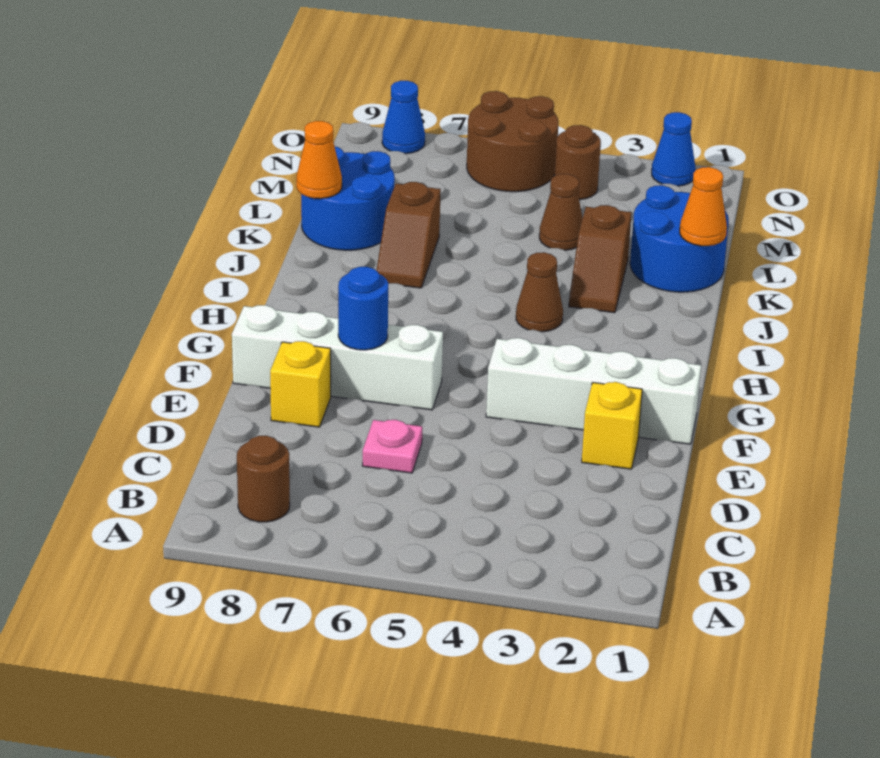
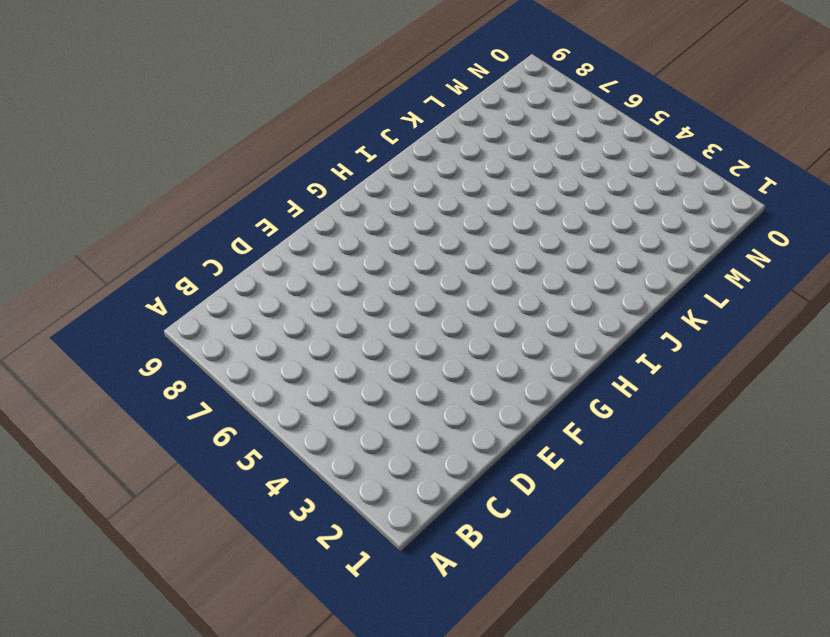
none -> brown round brick B8 level 1
none -> pink plate D6 level 1
none -> yellow brick E2 level 1

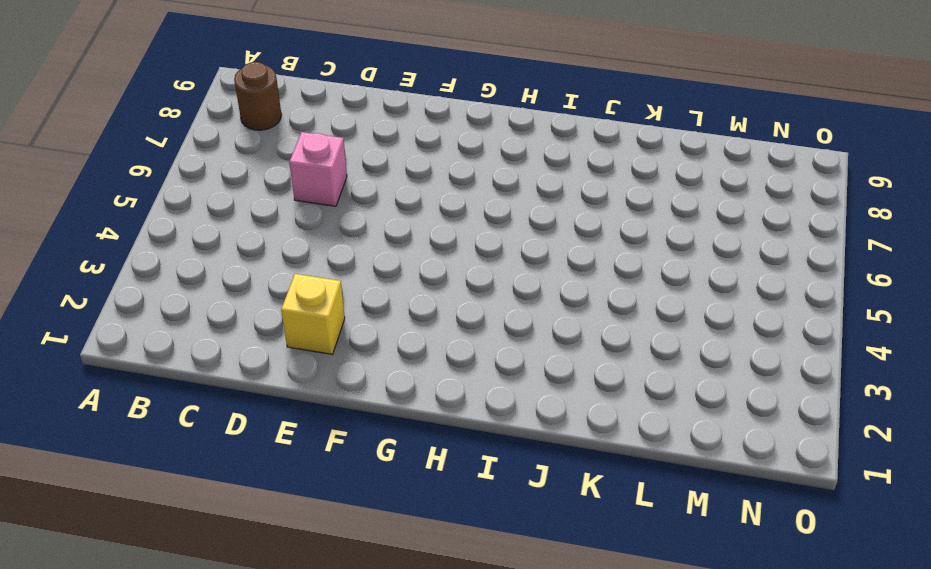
pink brick D6 level 1 -> pink plate D6 level 1
none -> yellow brick E8 level 1
none -> white brick F1:F4 level 1
none -> white brick F6:F9 level 1

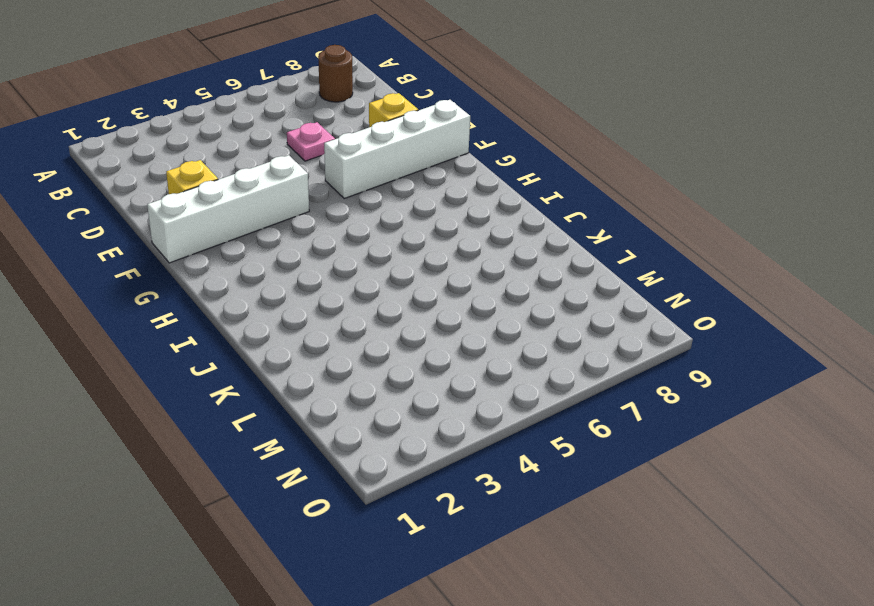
none -> brown cone I4 level 1
none -> brown slope J3:K3 level 1 top K
none -> brown slope J7:K7 level 1 top K

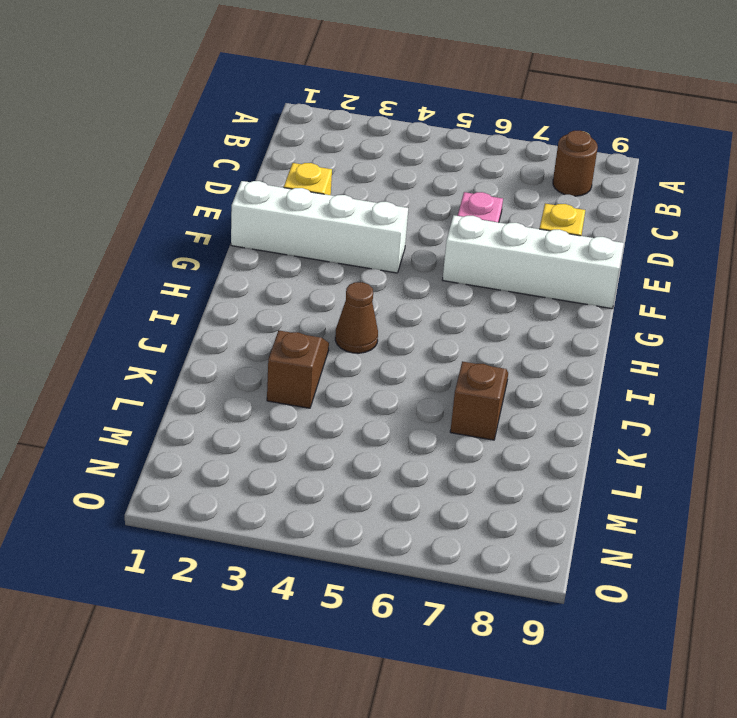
none -> blue round brick K1:L2 level 1
none -> blue round brick K8:L9 level 1
none -> brown cone L4 level 1

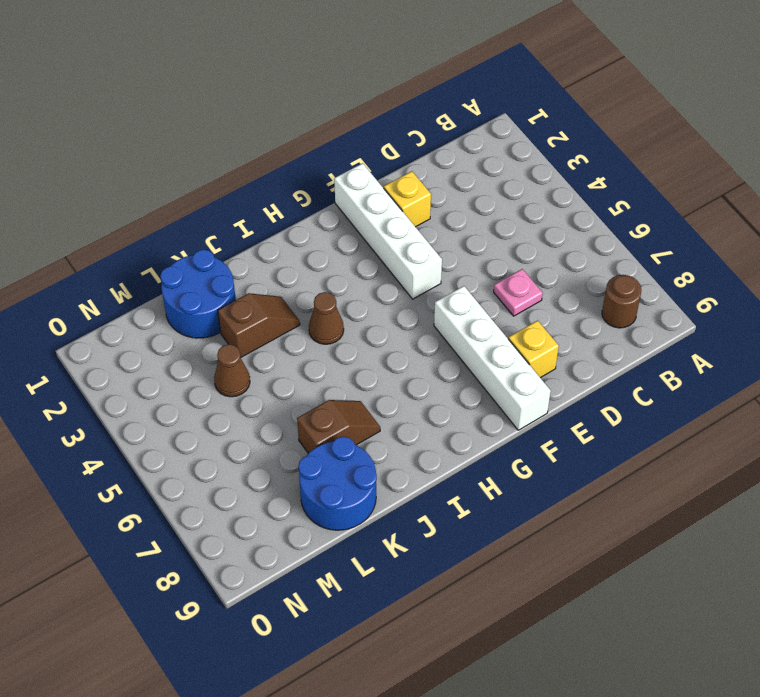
none -> brown round brick N4 level 1
none -> brown round brick N5:O6 level 1
none -> blue cone O2 level 1

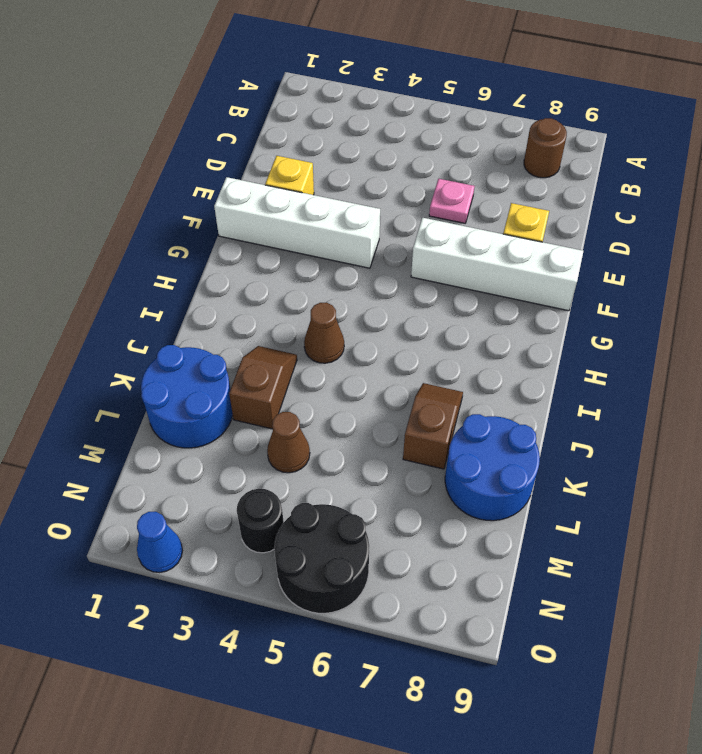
black round brick N4 level 1 -> brown round brick N4 level 1
black round brick N5:O6 level 1 -> brown round brick N5:O6 level 1
none -> blue cone O8 level 1
none -> blue round brick F7 level 2
none -> orange cone K1 level 2

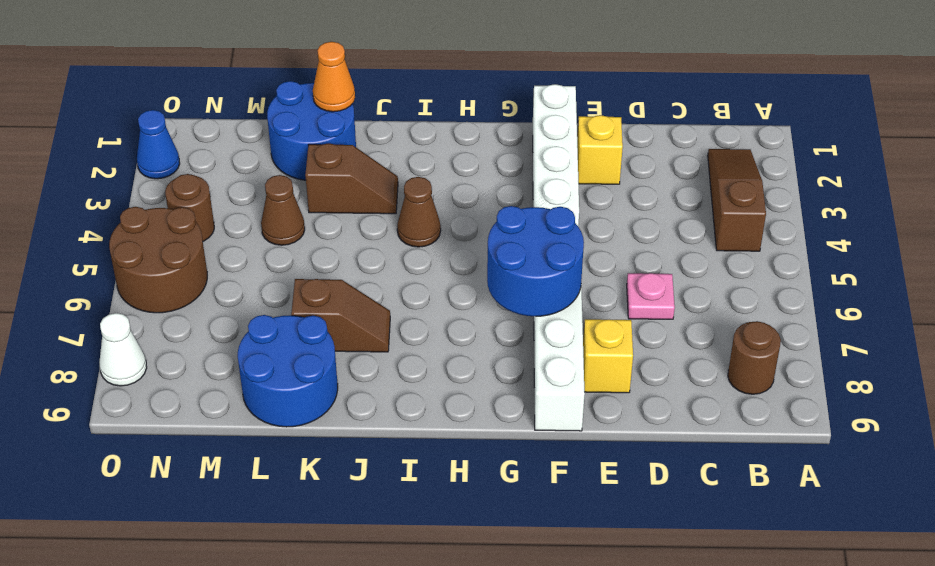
brown slope B2:B4 level 1 top 4 -> none
blue round brick F6:G7 level 2 -> blue round brick F7 level 2
white cone O8 level 1 -> blue cone O8 level 1
none -> orange cone K9 level 2

